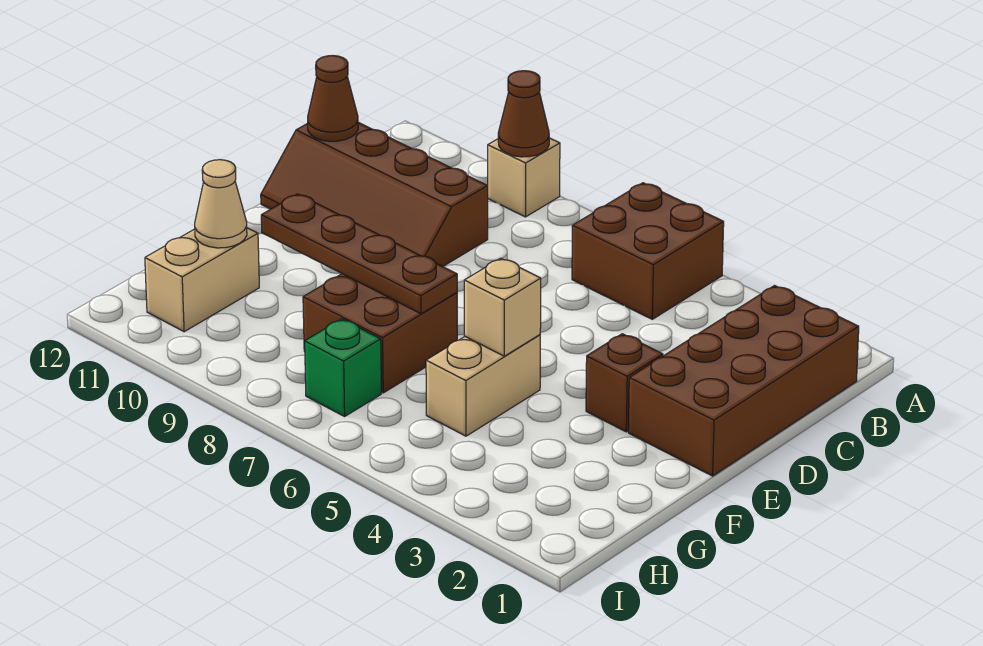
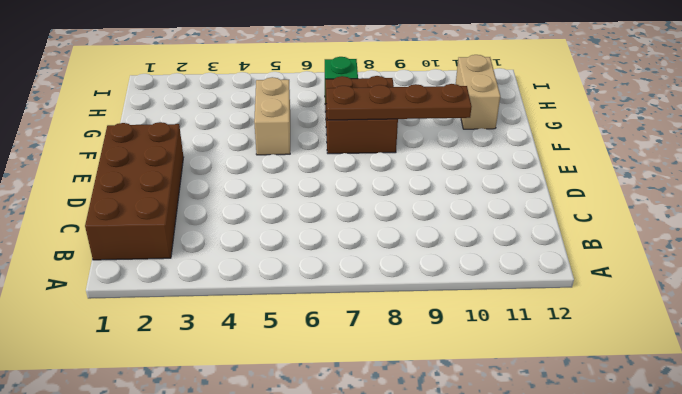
none -> brown brick A5:B6 level 1
none -> tan brick A9 level 1
none -> brown slope C9:D12 level 1 top C

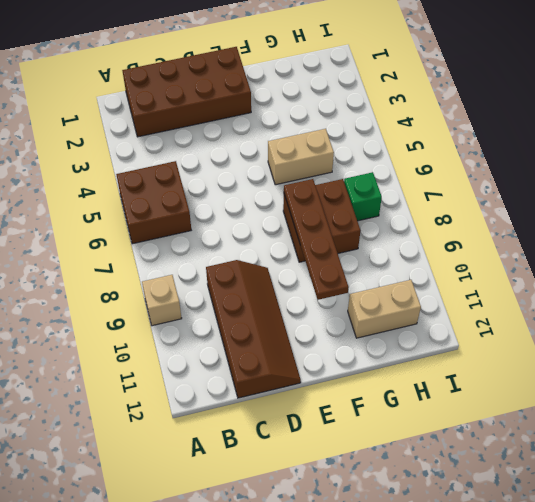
none -> brown brick E3 level 1
none -> brown cone A9 level 2
none -> brown cone C12 level 2

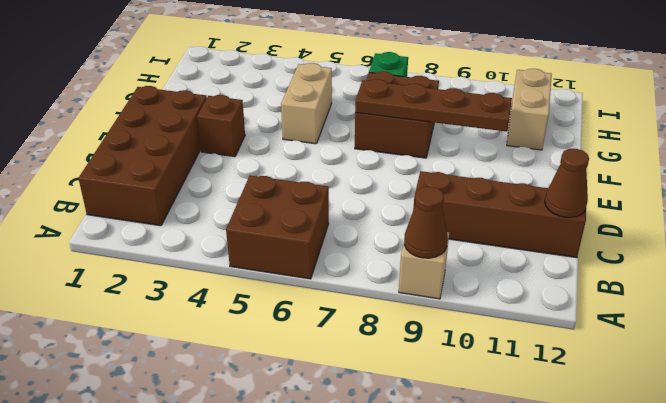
none -> tan brick F5 level 2
none -> tan cone G11 level 2

